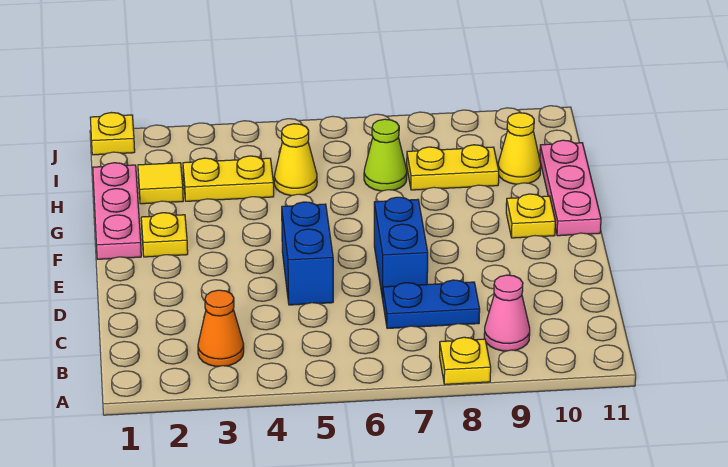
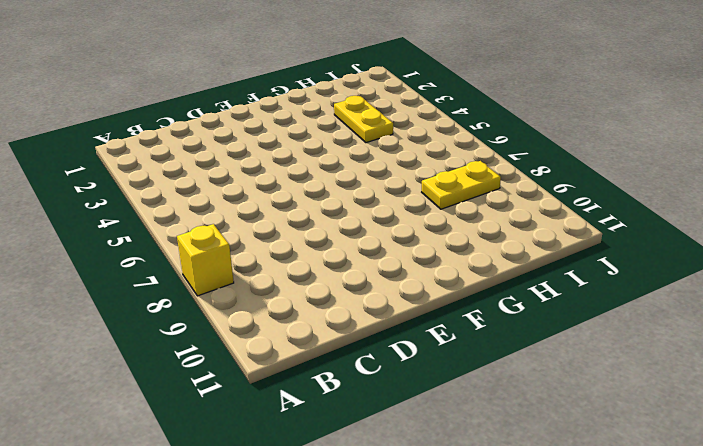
yellow brick A8 level 1 -> yellow plate A8 level 1
yellow plate H8:I8 level 1 -> yellow plate H8:H9 level 1
none -> orange cone B3 level 1
none -> pink cone B9 level 1
none -> blue plate C7:C8 level 1

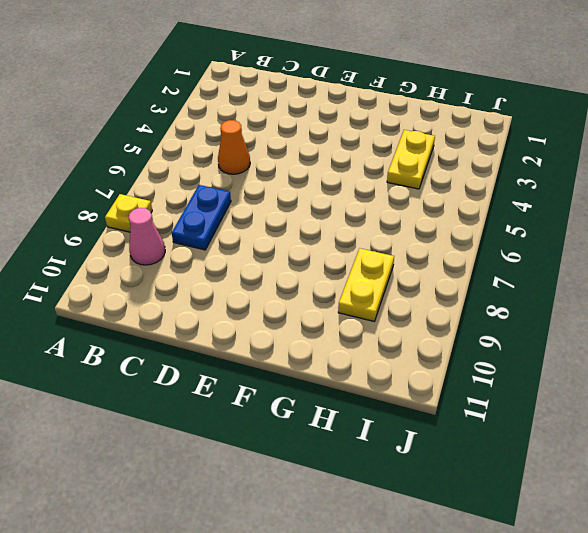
orange cone C5 level 1 -> orange cone B3 level 1
none -> blue brick D5:E5 level 1
none -> blue brick D7:E7 level 1
none -> pink plate F1:H1 level 1

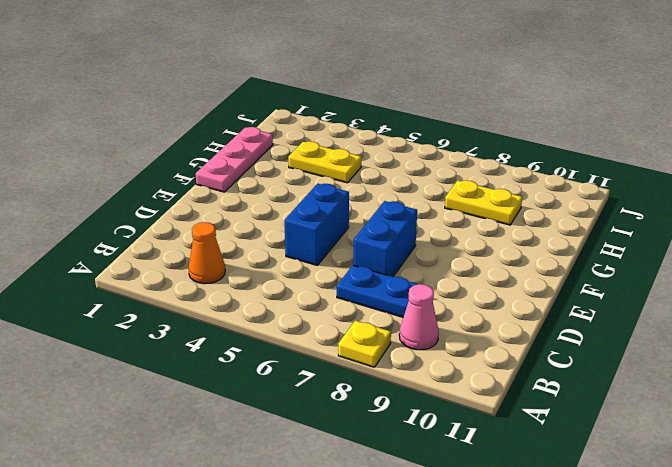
none -> yellow plate F2 level 1
none -> yellow plate F10 level 1
none -> pink plate F11:H11 level 1

